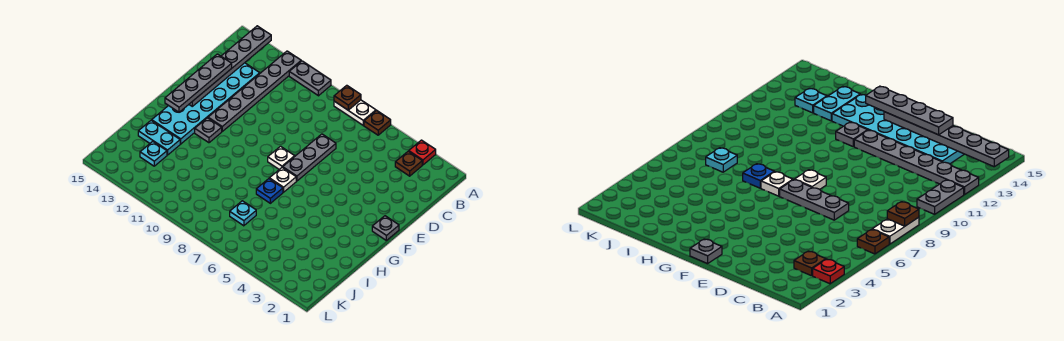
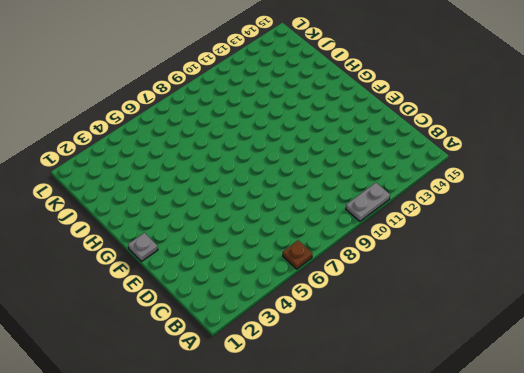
none -> red plate A3 level 1
none -> white plate A7:A8 level 1
none -> grey plate A12:F12 level 1

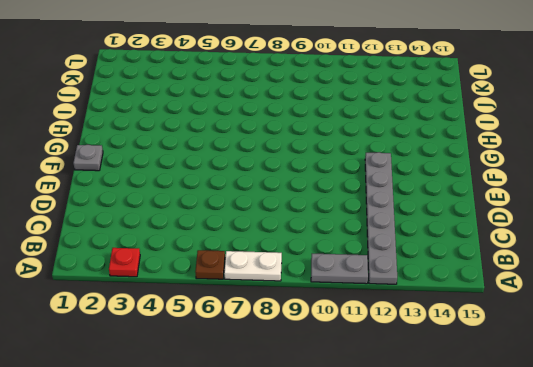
none -> brown plate B3 level 1
none -> cyan plate C13:H14 level 1
none -> grey plate D7:F7 level 1

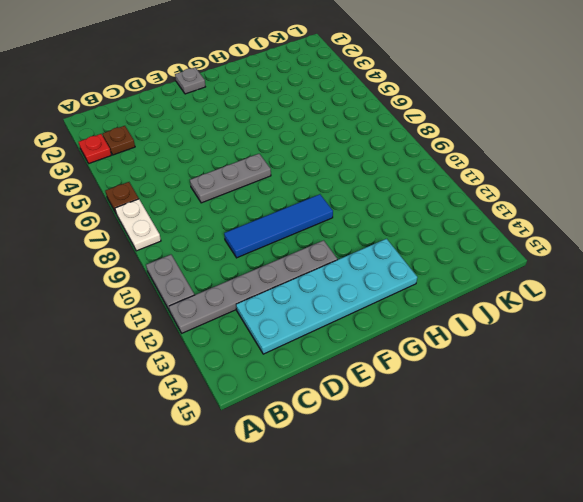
blue tile D10:G10 level 1 -> none
none -> white plate F8 level 1
none -> white plate G7 level 1
none -> grey plate G12 level 1

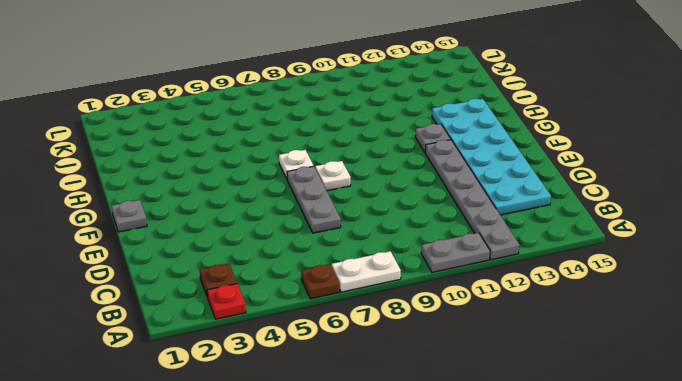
none -> blue plate H7 level 1
none -> cyan plate I13:I14 level 1
none -> cyan plate J7 level 1

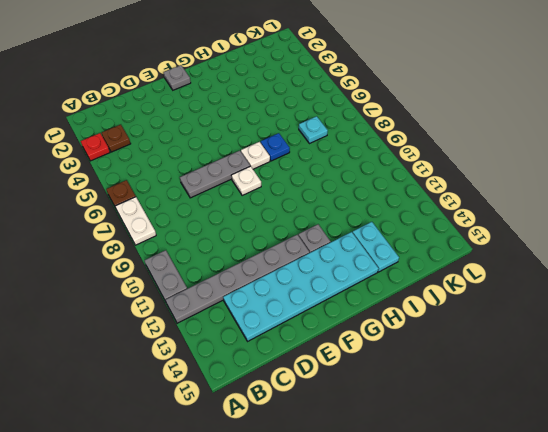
none -> cyan plate J13 level 1
none -> brown plate A8 level 2
none -> grey plate A14:F14 level 2

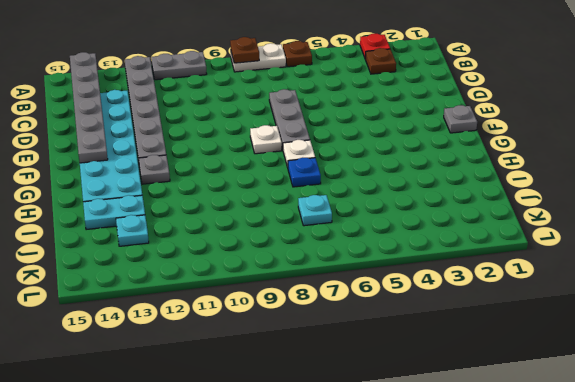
none -> grey plate D14:G14 level 3

